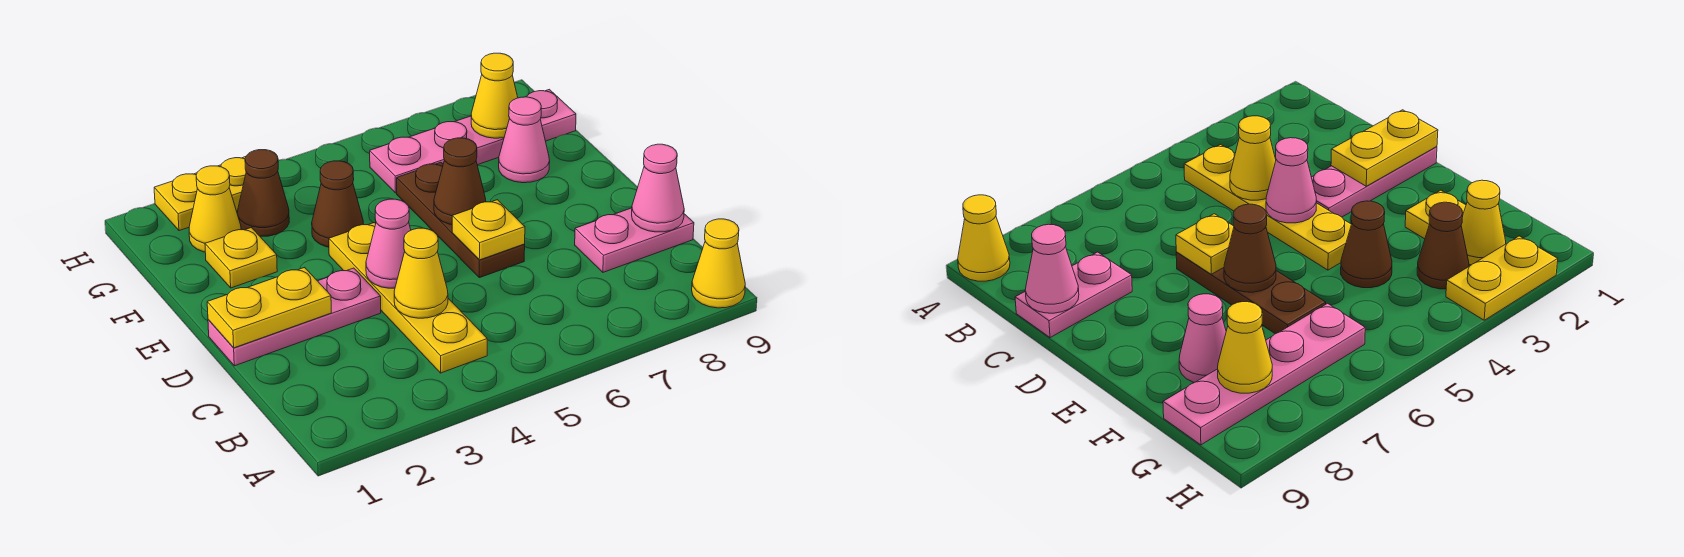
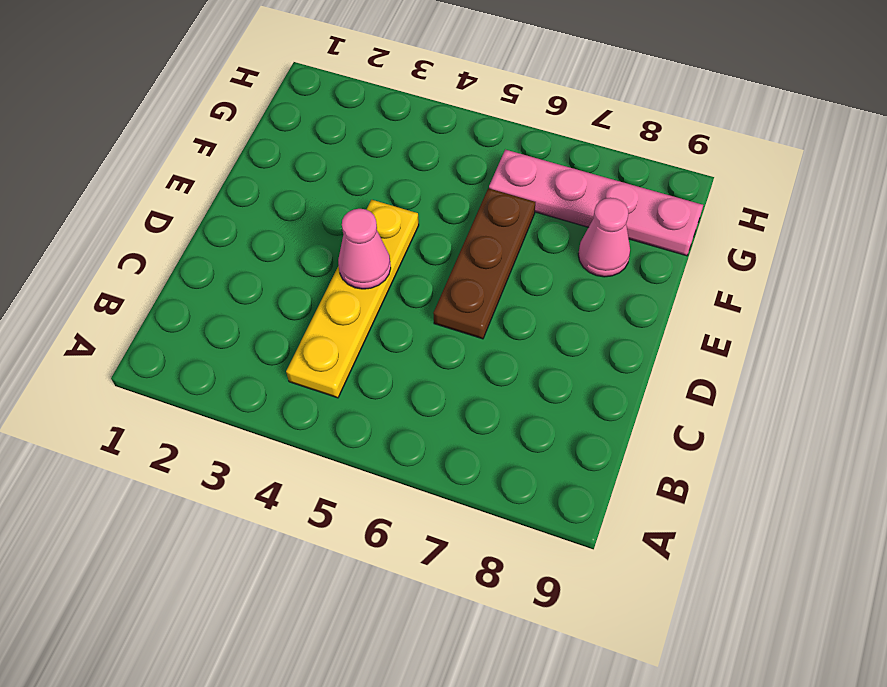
none -> yellow cone A9 level 1
none -> pink plate C8:C9 level 1
none -> pink plate D1:D3 level 1

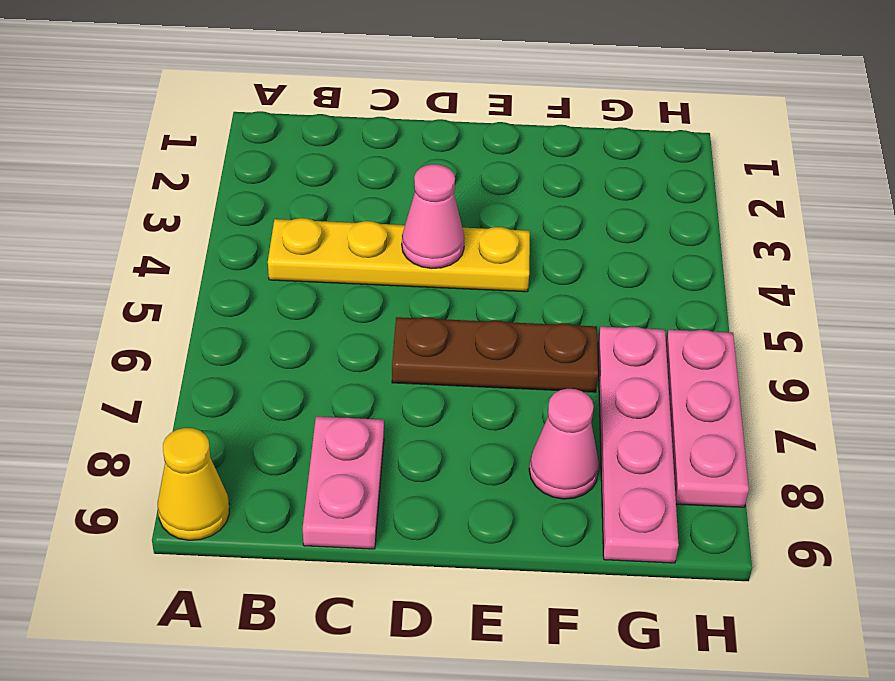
pink plate H6:H8 level 1 -> pink plate D1:D3 level 1
none -> yellow plate F2 level 1
none -> brown cone F4 level 1
none -> yellow cone G2 level 1

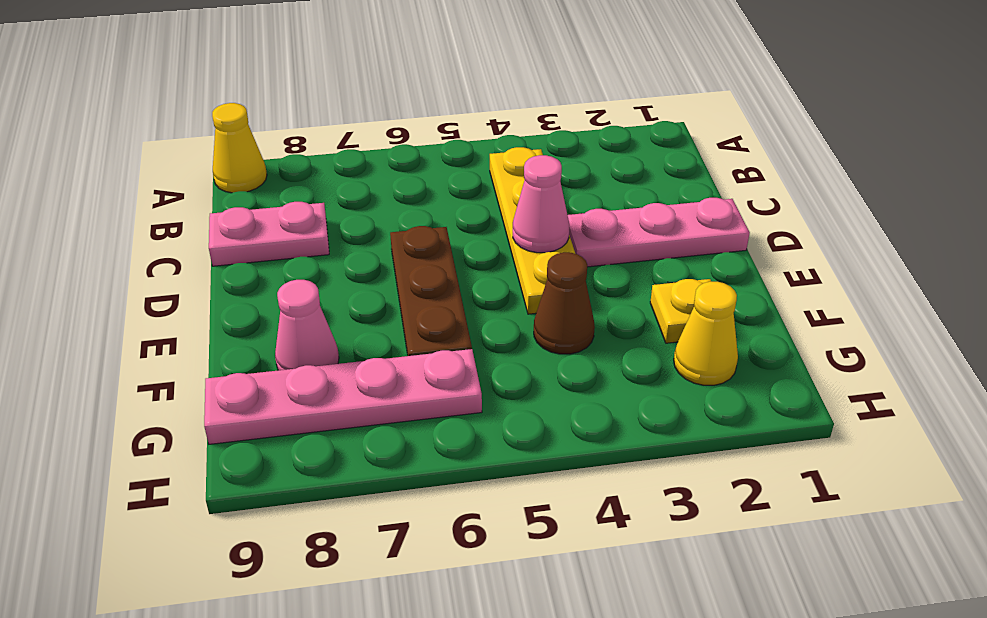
none -> brown cone G3 level 1
none -> yellow plate H2:H3 level 1
none -> yellow cone C4 level 2

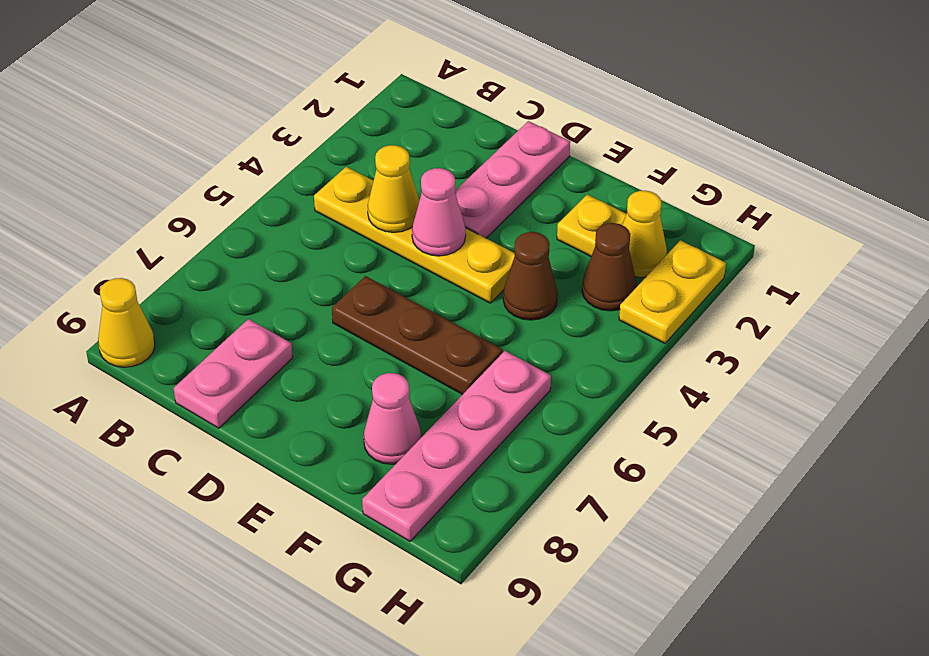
none -> pink cone C9 level 2
none -> yellow plate D1:D2 level 2
none -> yellow plate D6 level 2

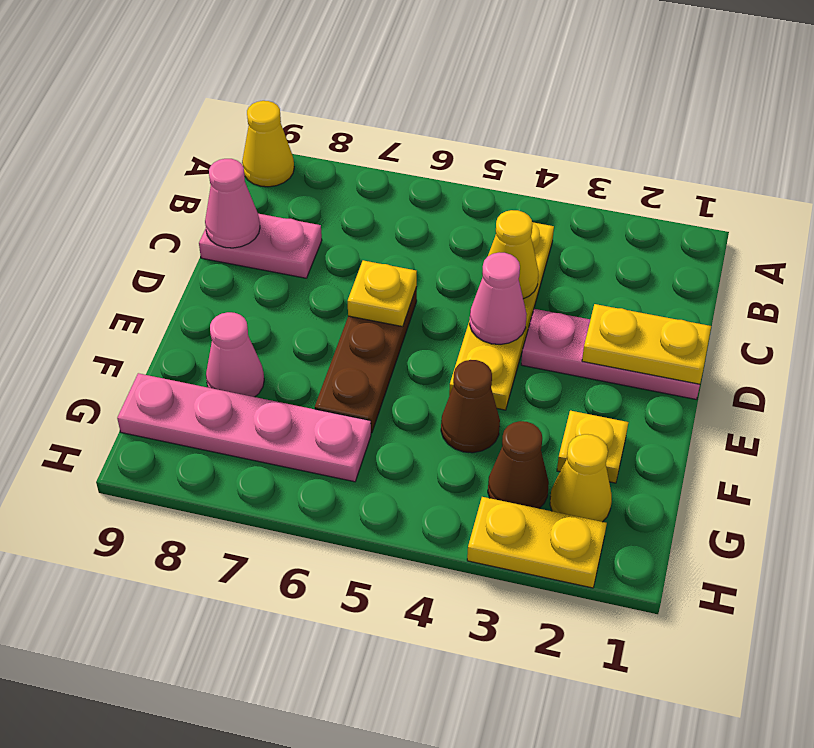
none -> brown cone E6 level 2
none -> yellow cone G8 level 2

